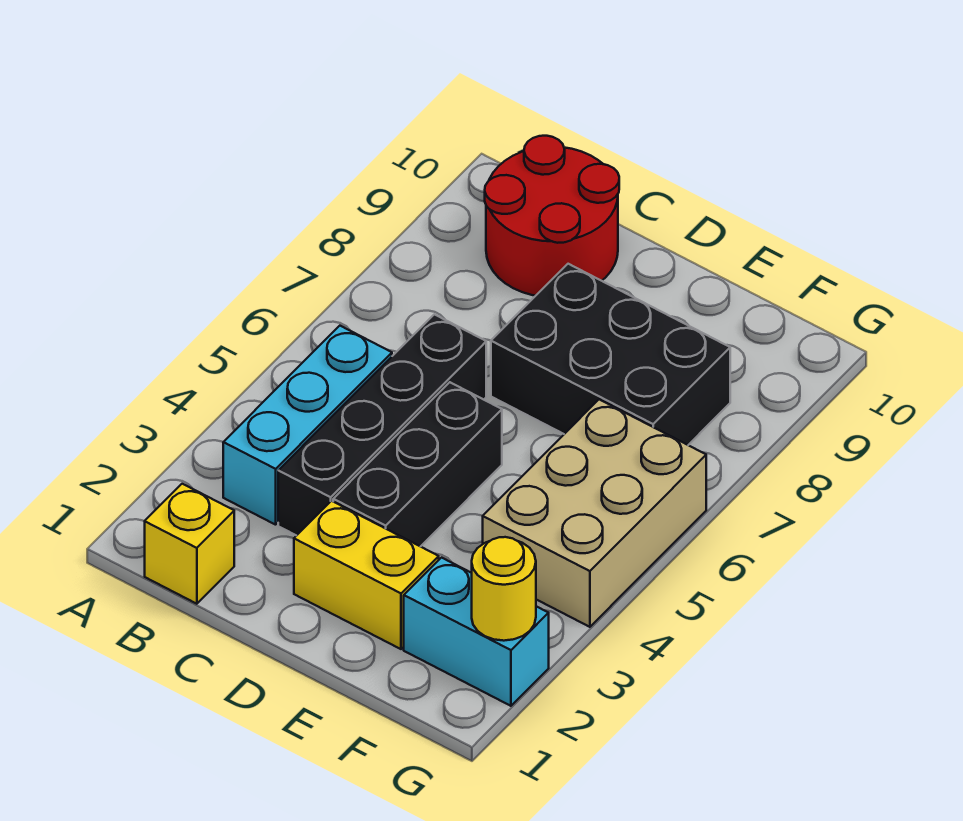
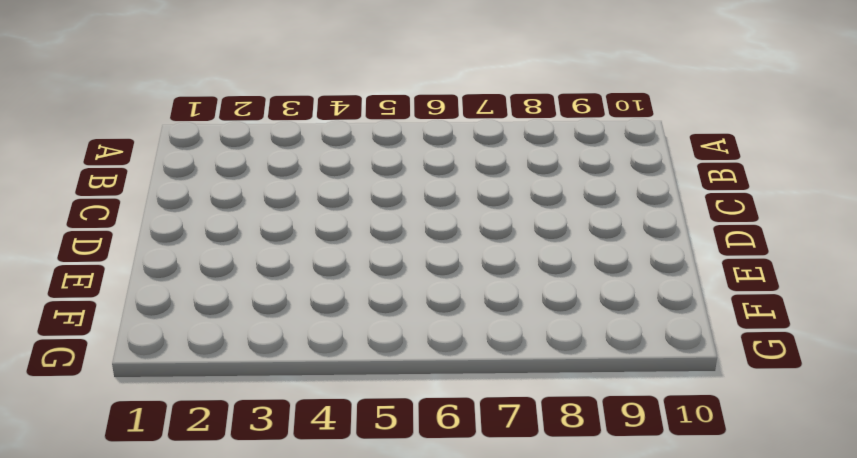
none -> yellow brick B1 level 1
none -> cyan brick B3:B5 level 1

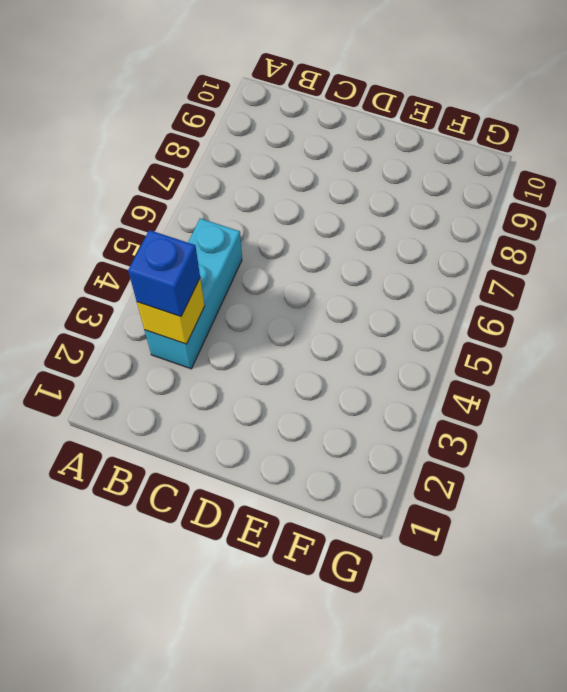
yellow brick B3 level 2 -> yellow brick B1 level 1
blue brick B3 level 3 -> none
none -> red round brick B9:C10 level 1
none -> black brick C3:C6 level 1

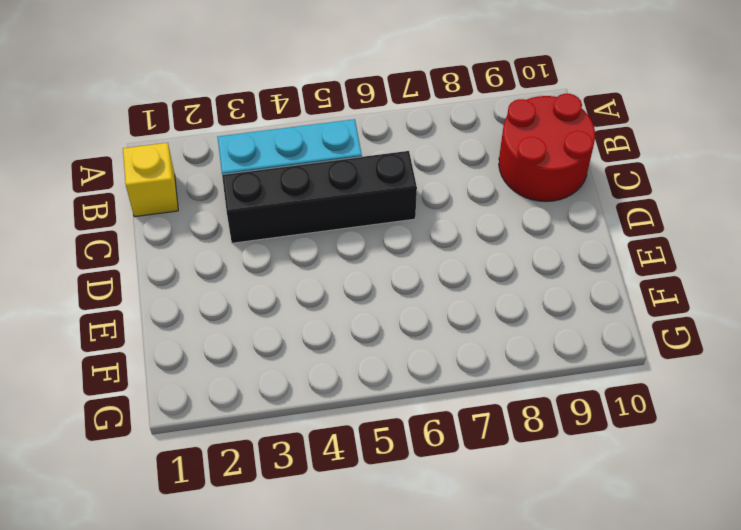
none -> yellow brick D2:E2 level 1
none -> black brick D3:D5 level 1

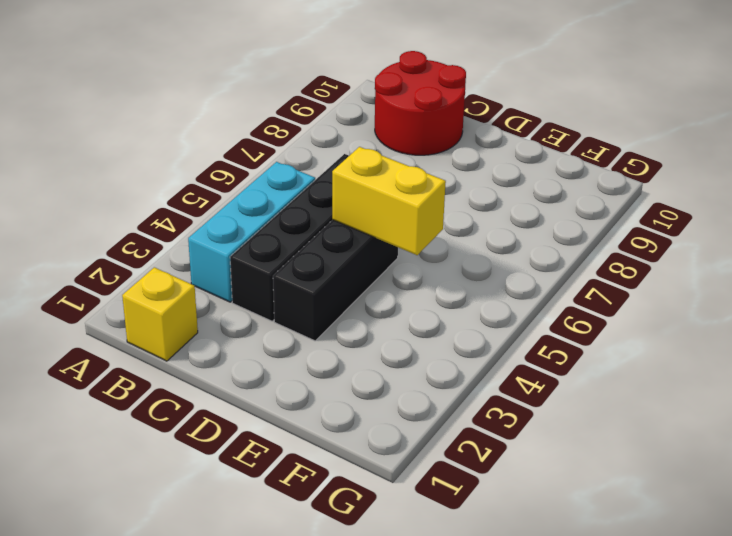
yellow brick D5:E5 level 2 -> yellow brick D2:E2 level 1
none -> black brick D7:F8 level 1
none -> cyan brick F2:G2 level 1

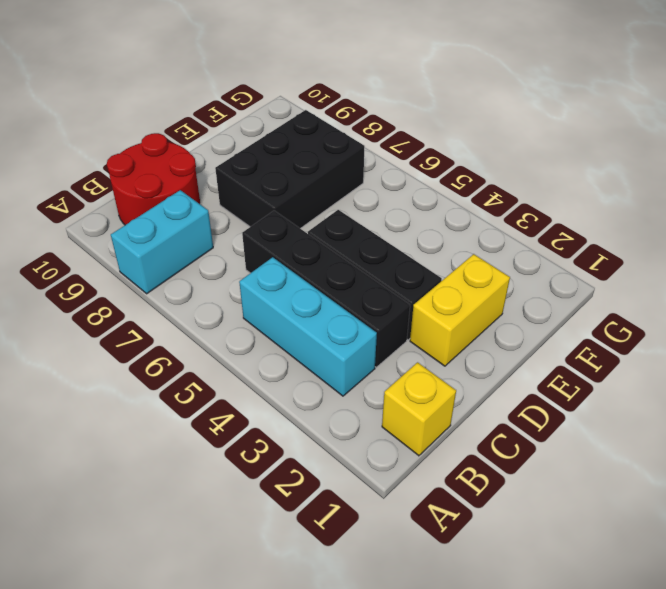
cyan brick A8:B8 level 1 -> cyan brick F2:G2 level 1
none -> tan brick F4:G6 level 1
none -> yellow round brick G2 level 2

